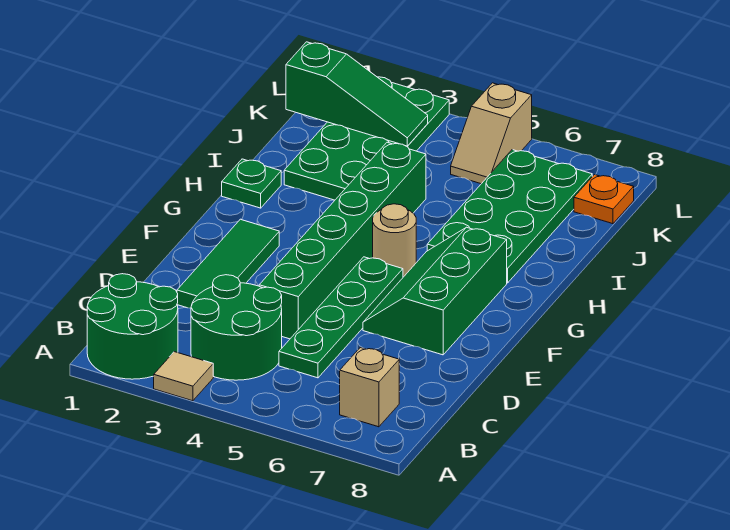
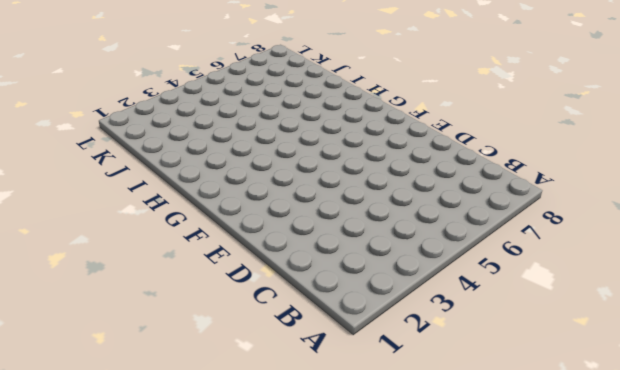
none -> green round brick A1:B2 level 1
none -> tan tile A3 level 1
none -> green round brick B3:C4 level 1

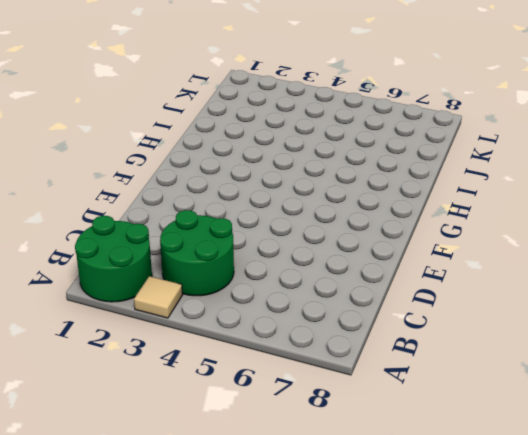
none -> tan brick B7 level 1
none -> green plate C5:F5 level 1
none -> green tile D2:F2 level 1

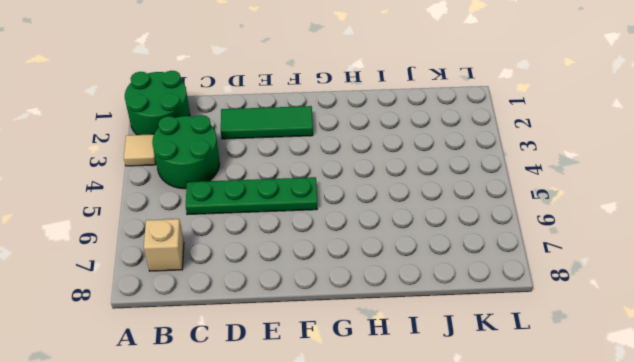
none -> green brick D4:I4 level 1
none -> green slope E6:G7 level 1 top 7
none -> tan round brick G5 level 1

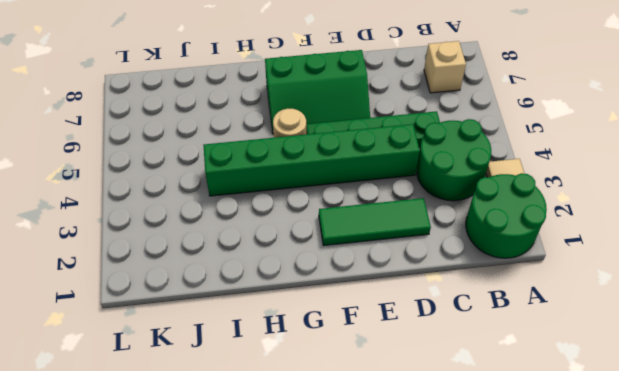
none -> green plate H1 level 1
none -> green plate H6:K7 level 1
none -> green plate I2:L3 level 1

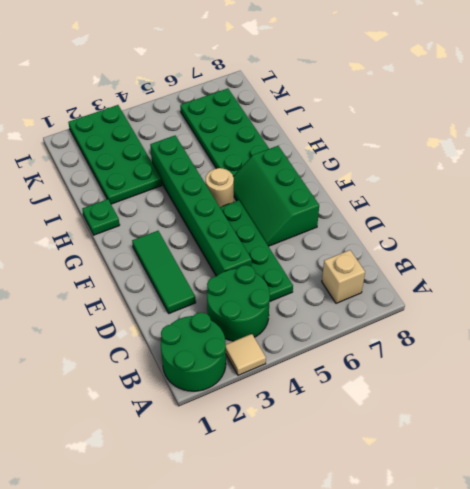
none -> tan slope K5:L5 level 1 top L
none -> orange plate K8 level 1
none -> green slope K1:K3 level 2 top 1

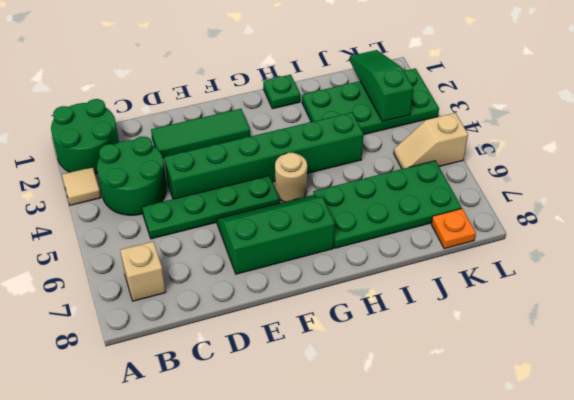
green slope K1:K3 level 2 top 3 -> green slope K1:K3 level 2 top 1

